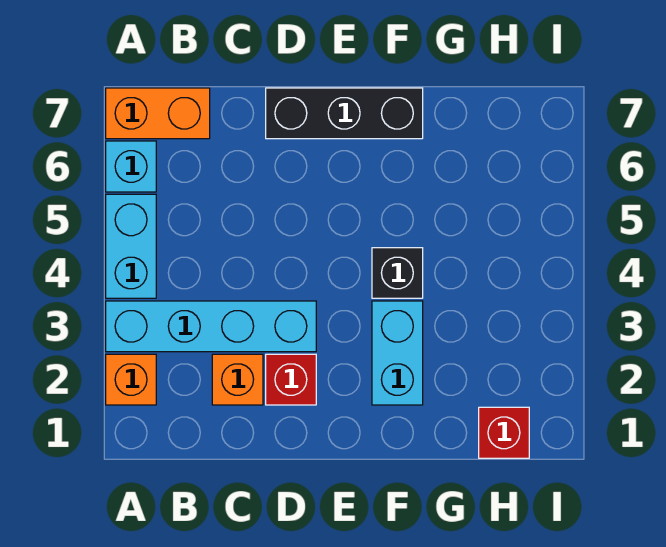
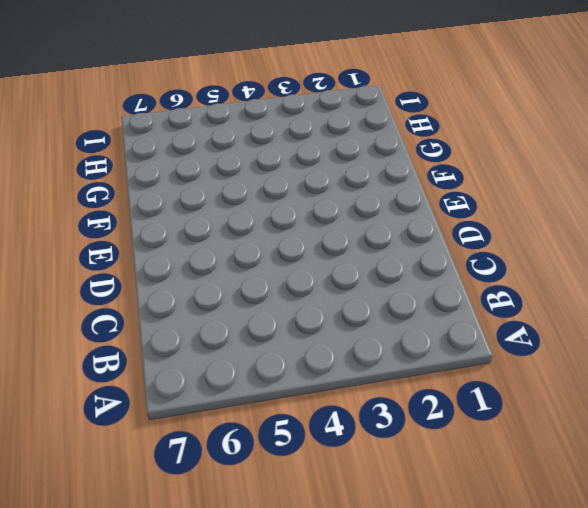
none -> orange brick A2 level 1
none -> cyan brick A3:D3 level 1

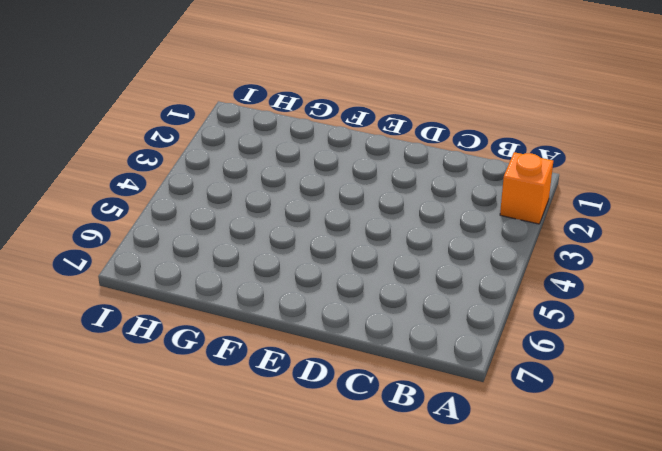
none -> cyan brick A3:D3 level 1
none -> cyan brick A4:A5 level 1

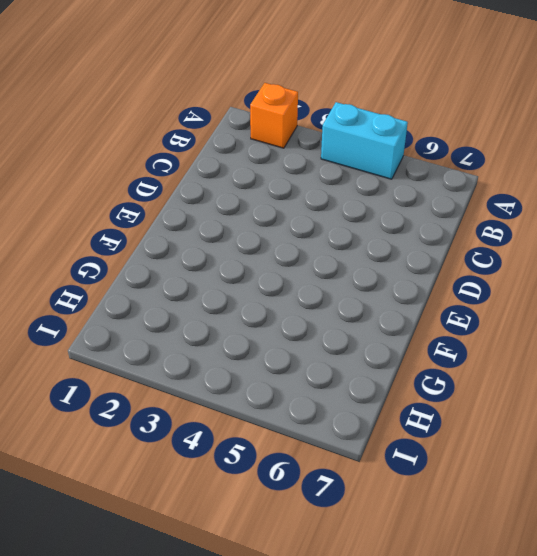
none -> cyan brick A3:D3 level 1
none -> cyan brick A6 level 1

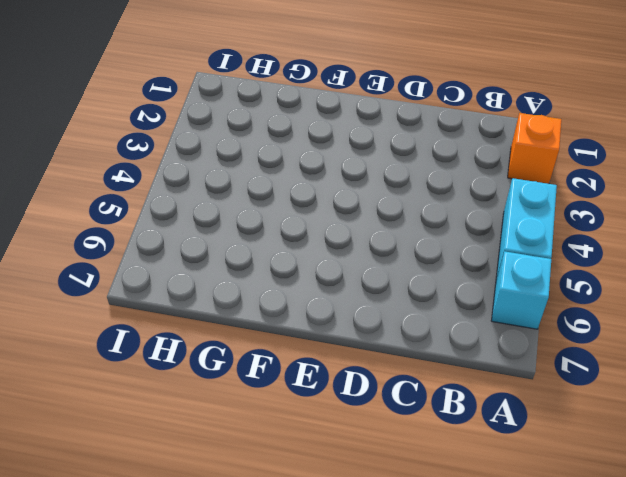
none -> cyan brick A3:D3 level 1
none -> orange brick A7:B7 level 1

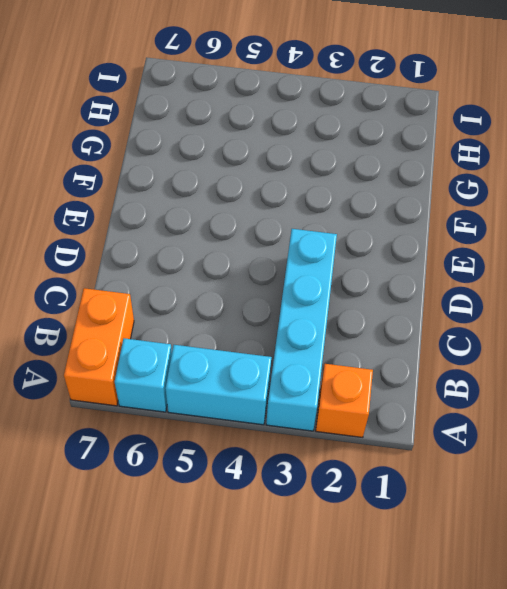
none -> orange brick C2 level 1
none -> red brick D2 level 1

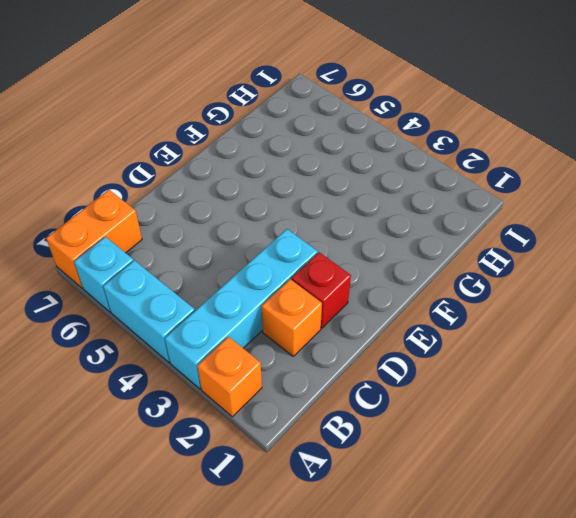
none -> black brick D7:F7 level 1
none -> cyan brick F2:F3 level 1

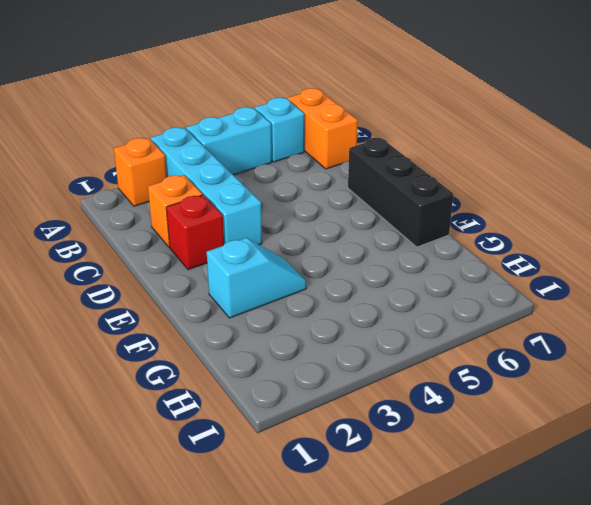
cyan slope F2:F3 level 1 top 2 -> cyan brick F2:F3 level 1
none -> black brick F4 level 1
none -> red brick H1 level 1

